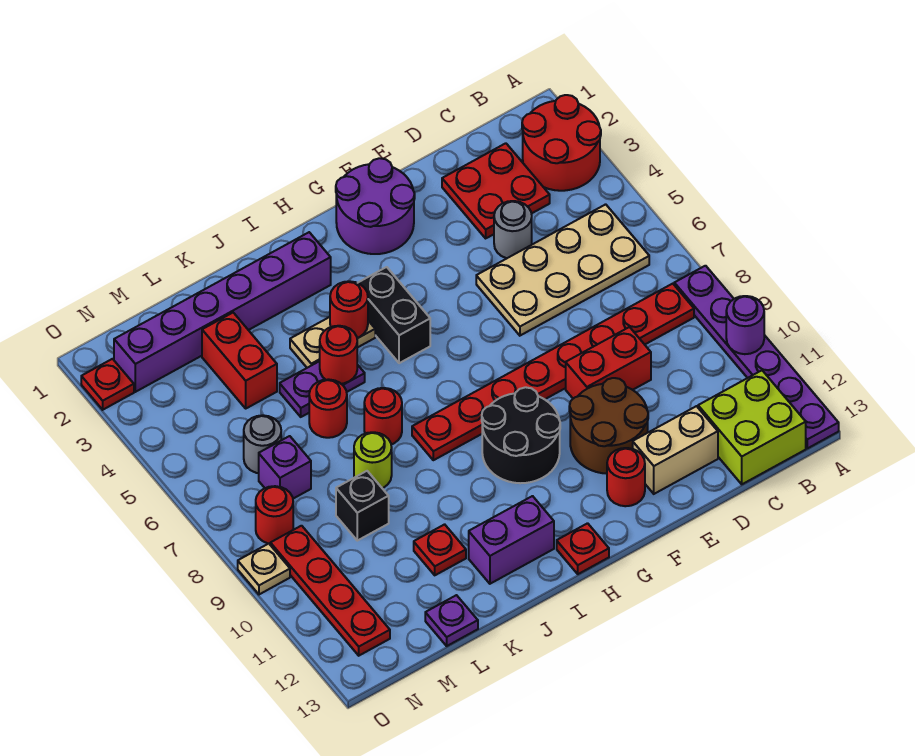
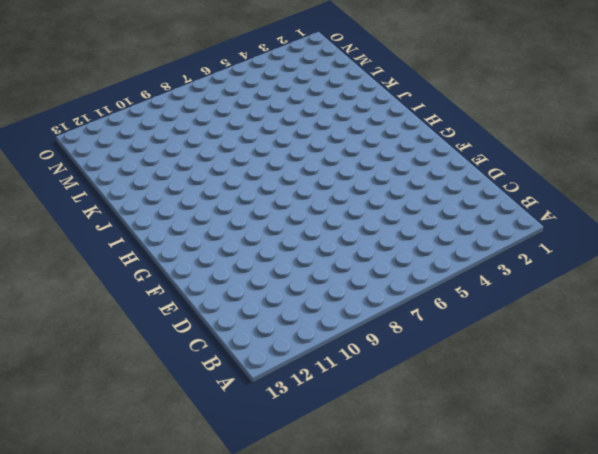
none -> red round brick A2:B3 level 1
none -> purple plate A8:A13 level 1
none -> tan plate B5:E6 level 1
none -> red plate B8:I8 level 1

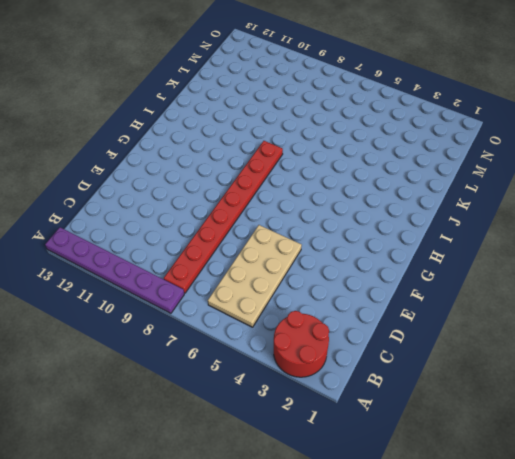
none -> lime brick B12:C13 level 1
none -> red plate C2:D3 level 1
none -> grey round brick D4 level 1
none -> red brick D9:E9 level 1

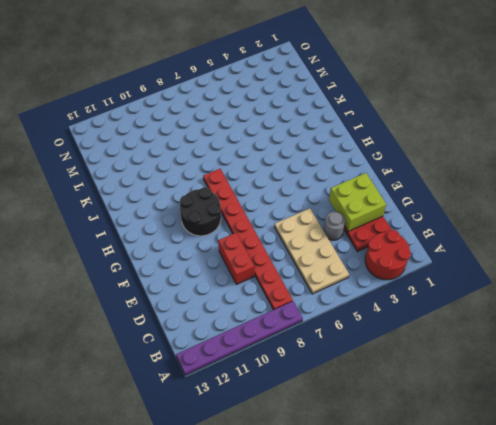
lime brick D2:E3 level 2 -> lime brick B12:C13 level 1
none -> tan brick D12:E12 level 1
none -> brown round brick E10:F11 level 1
none -> purple round brick F1:G2 level 1
none -> red round brick F12 level 1

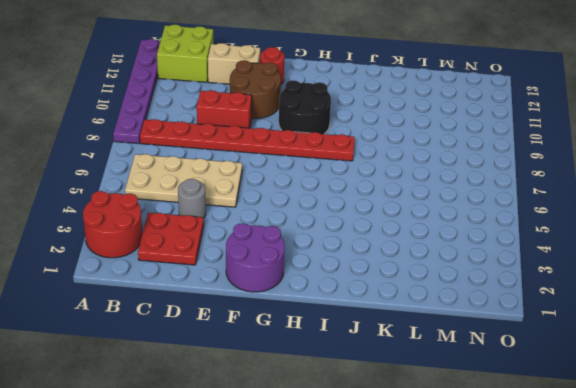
none -> black brick H4:H5 level 1
none -> red plate H13 level 1
none -> purple brick I2:N2 level 1
none -> tan plate I4:J4 level 1

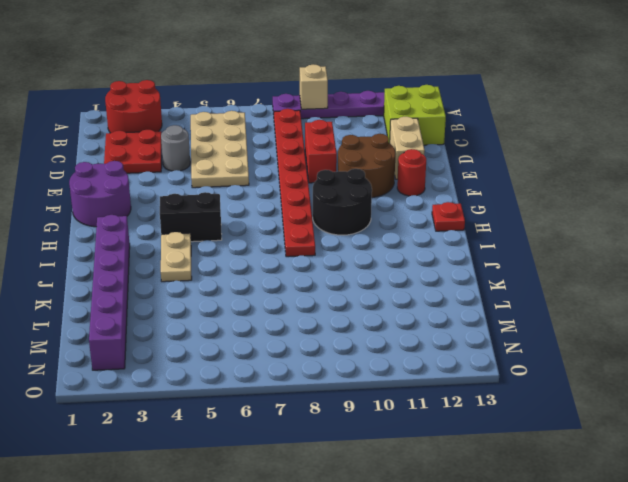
tan brick A9 level 2 -> none
none -> purple brick I12:J12 level 1
none -> purple plate J5:K5 level 1
none -> red round brick J7 level 1
none -> red round brick K6 level 1

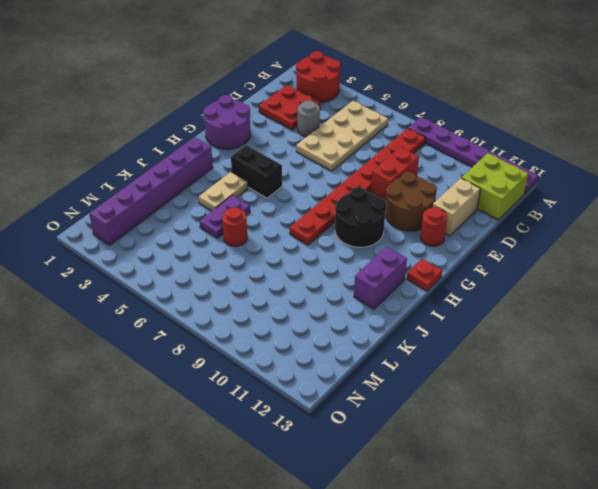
none -> red round brick J7 level 1
none -> lime round brick K8 level 1
none -> red plate K11 level 1
none -> red brick L3:L4 level 1

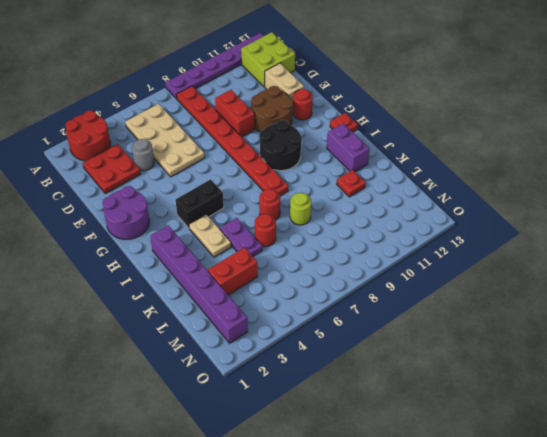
none -> black brick L9 level 1
none -> purple plate L13 level 1
none -> grey round brick M6 level 1
none -> purple brick M7 level 1

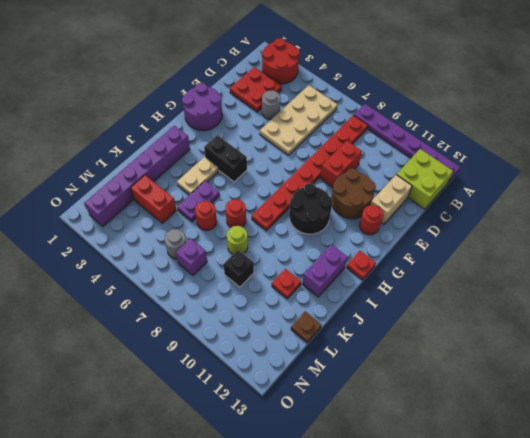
brown plate L13 level 1 -> purple plate L13 level 1
none -> red round brick N8 level 1
none -> red plate N9:N12 level 1
none -> red plate O2 level 1
none -> tan plate O9 level 1

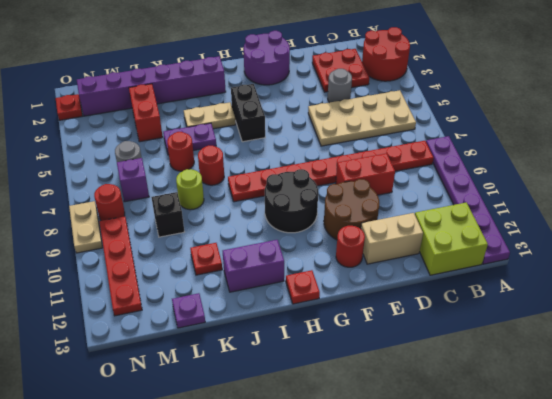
tan plate O8:O9 level 1 -> tan plate O9 level 1
none -> purple round brick A10 level 2
none -> red round brick I4 level 2
none -> red round brick J5 level 2

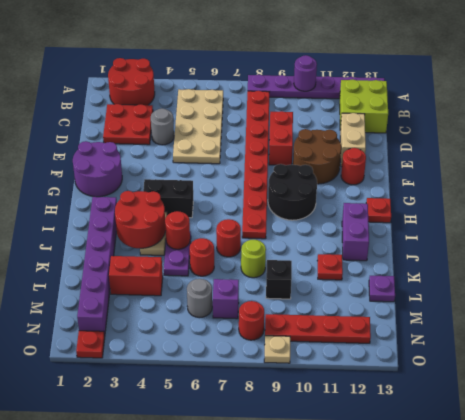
red round brick I3:J4 level 2 -> red round brick I4 level 2

